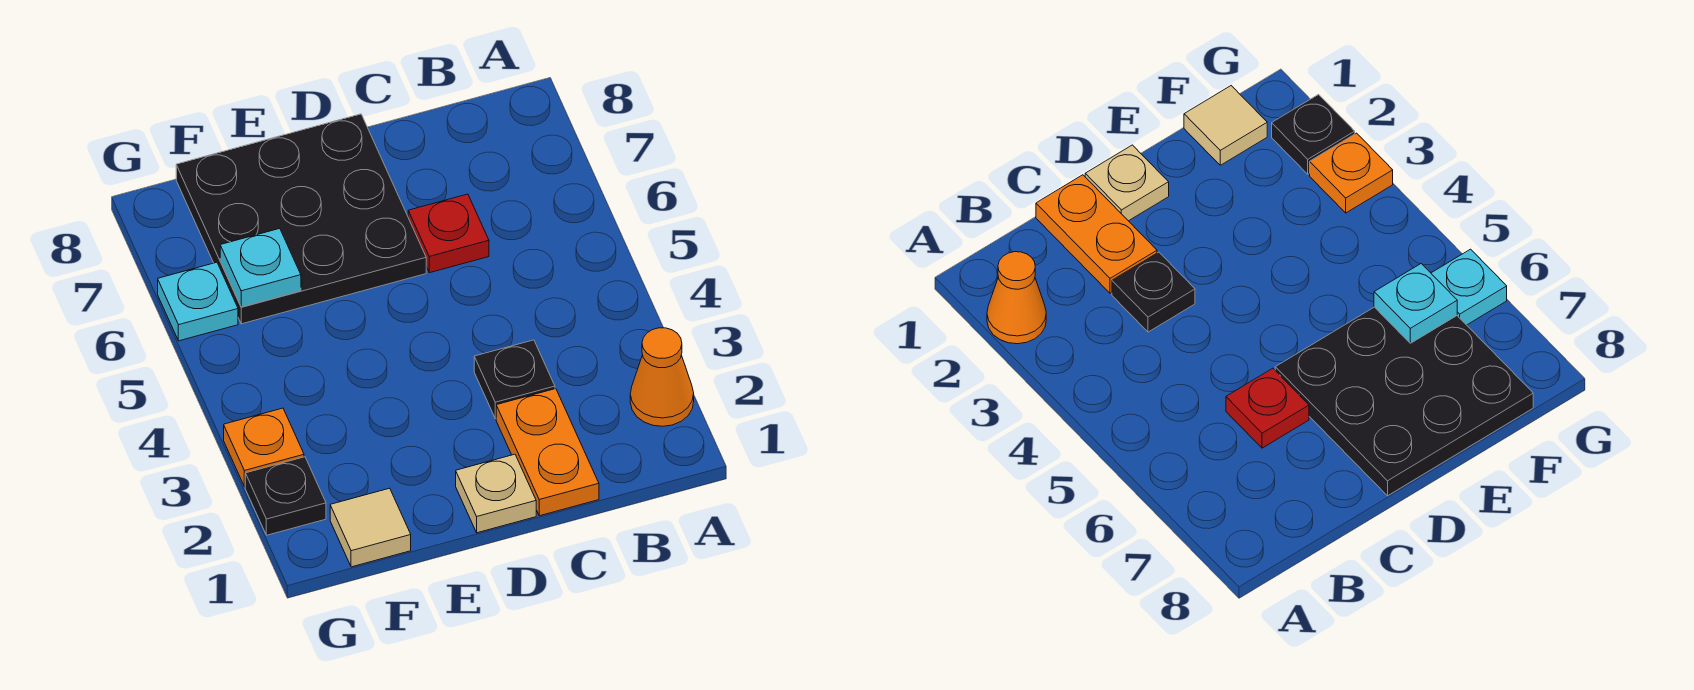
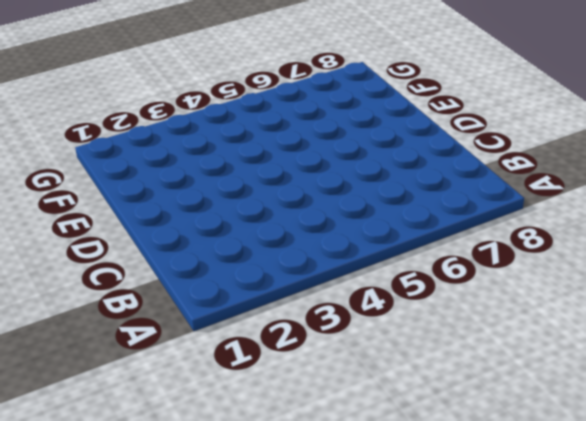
none -> orange cone A2 level 1
none -> orange plate C1:C2 level 1

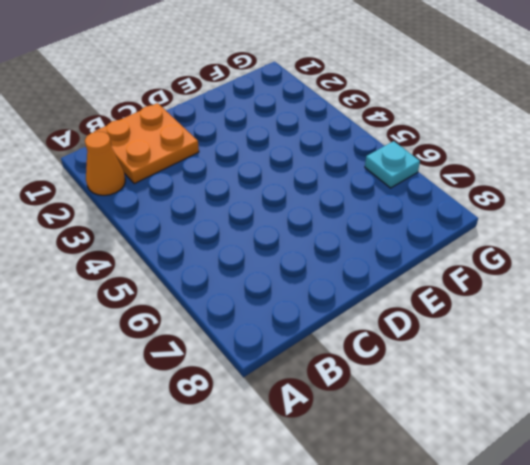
orange plate B1:C2 level 1 -> orange plate C1:C2 level 1
none -> black plate C3 level 1
none -> red plate C6 level 1

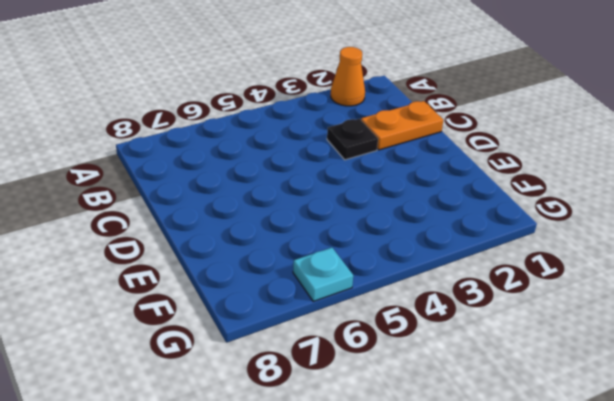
none -> red plate C6 level 1
none -> tan plate D1 level 1

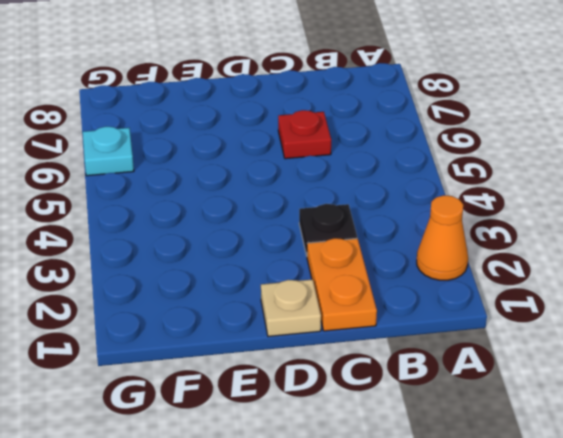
none -> black plate D6:F8 level 1
none -> tan tile F1 level 1

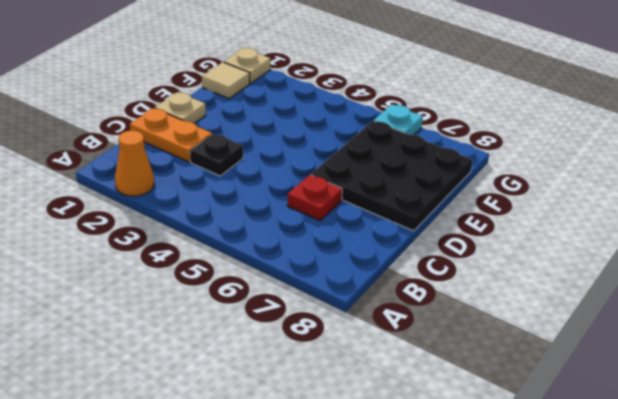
tan plate G1 level 1 -> none
none -> black plate G2 level 1
none -> orange plate G3 level 1

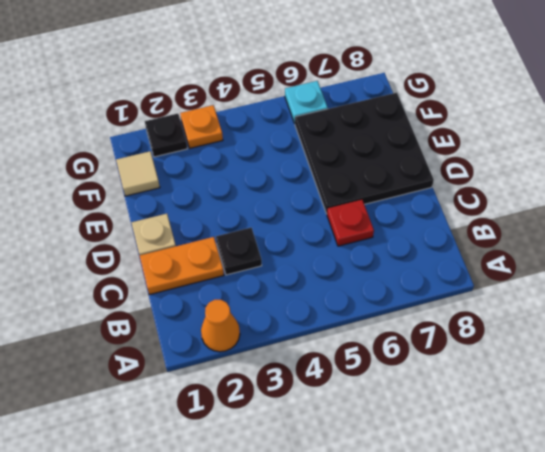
none -> cyan plate F6 level 2

